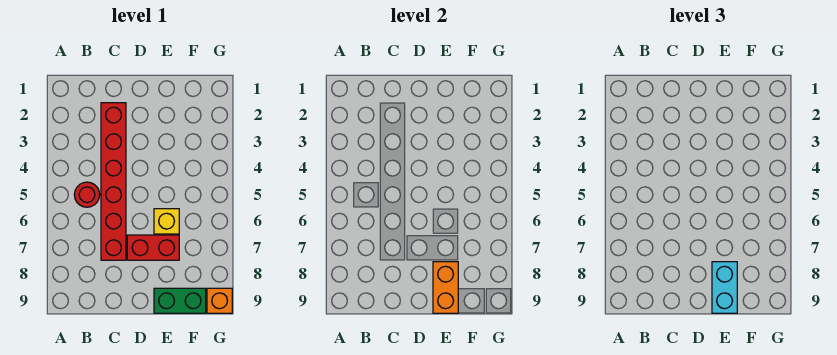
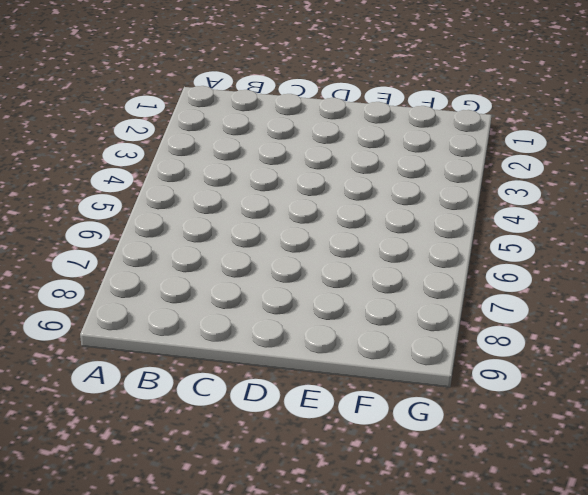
none -> red round brick B5 level 1
none -> red brick C2:C7 level 1

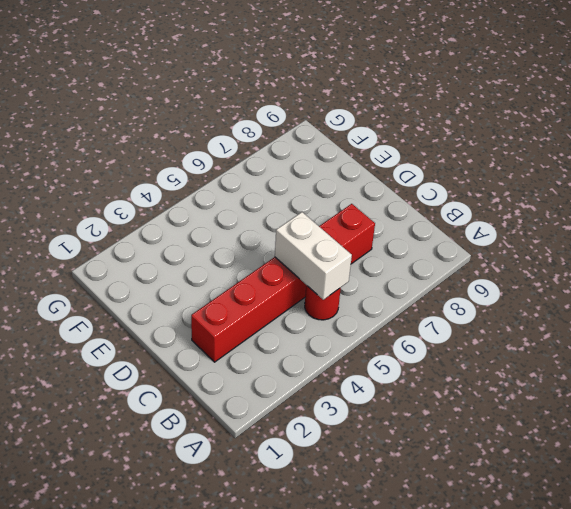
white brick B5:C5 level 2 -> none
none -> red brick D7:E7 level 1
none -> yellow brick E6 level 1

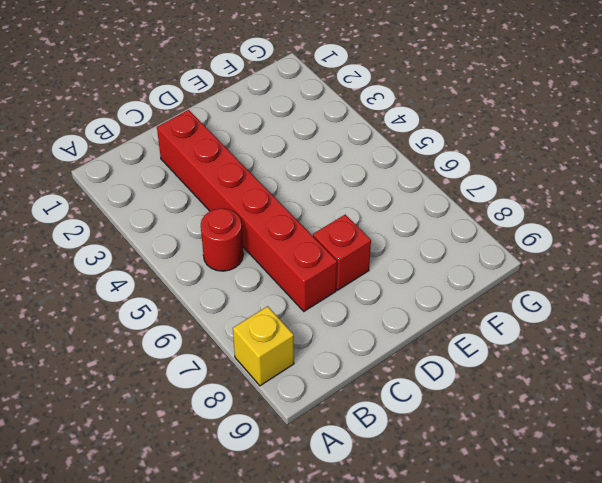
yellow brick A8 level 1 -> yellow brick E6 level 1
red brick D7 level 1 -> red brick D7:E7 level 1
none -> green brick E9:F9 level 1
none -> orange brick G9 level 1

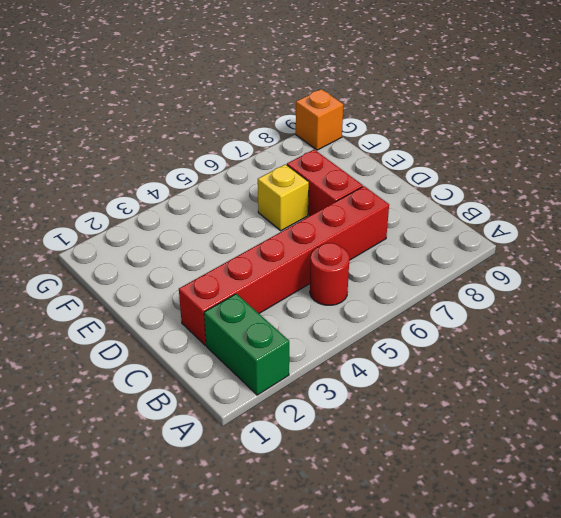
green brick A2:B2 level 1 -> green brick E9:F9 level 1
none -> orange brick E8:E9 level 2
none -> cyan brick E8:E9 level 3

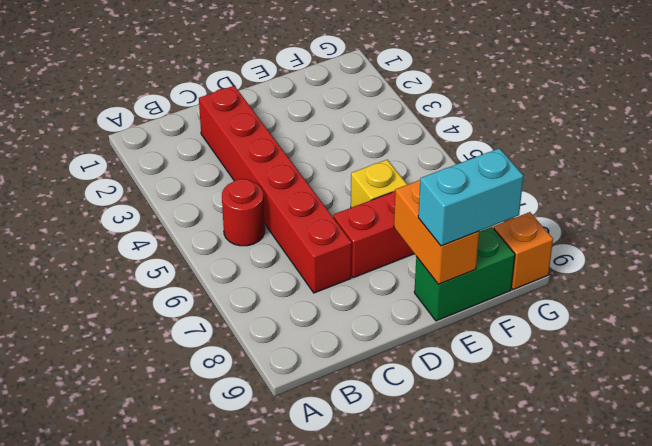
cyan brick E9:F9 level 3 -> cyan brick E8:E9 level 3

